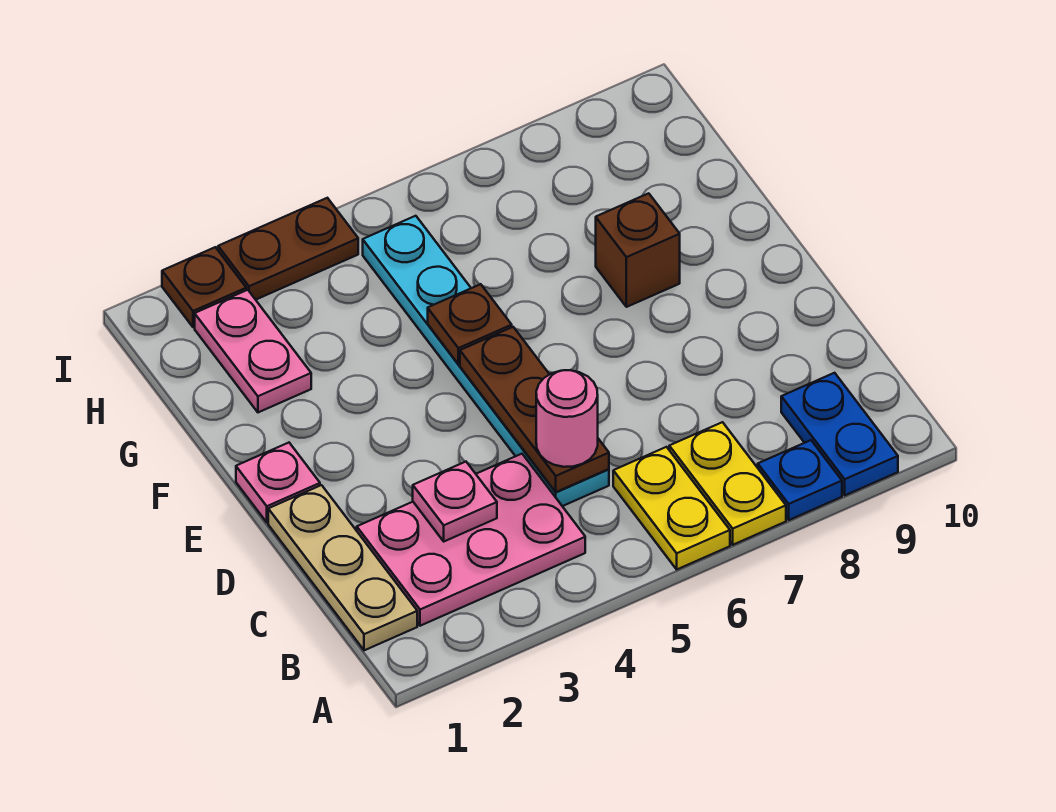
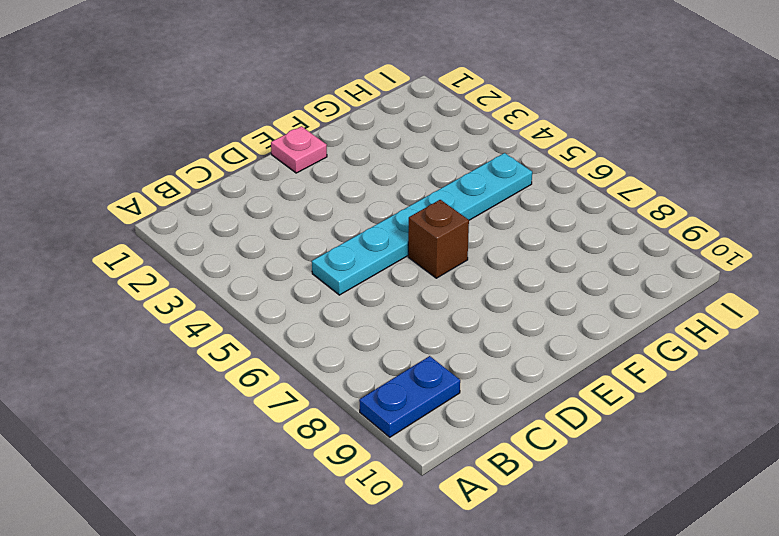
brown brick E6 level 1 -> brown brick F8 level 1
none -> yellow plate A6:B6 level 1
none -> yellow plate A7:B7 level 1
none -> blue plate A8 level 1

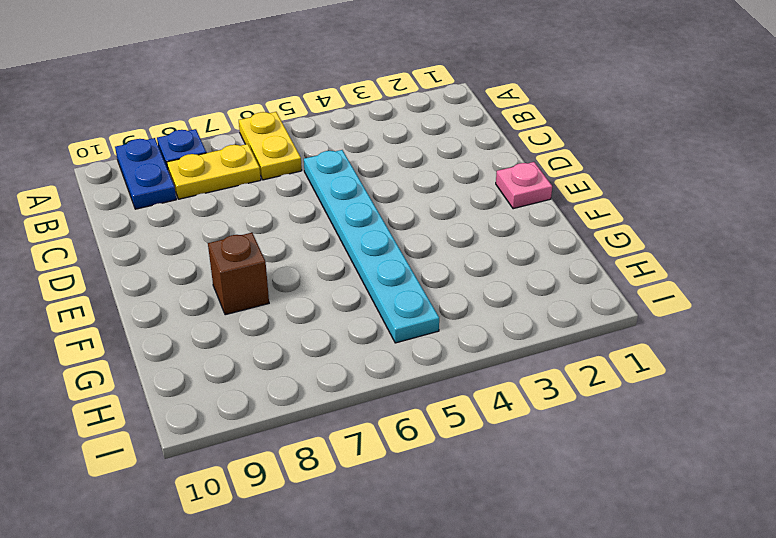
yellow plate B7:B8 level 1 -> yellow plate A7:B7 level 1
none -> tan plate B1:D1 level 1
none -> pink plate B2:C4 level 1
none -> pink plate G2:H2 level 1

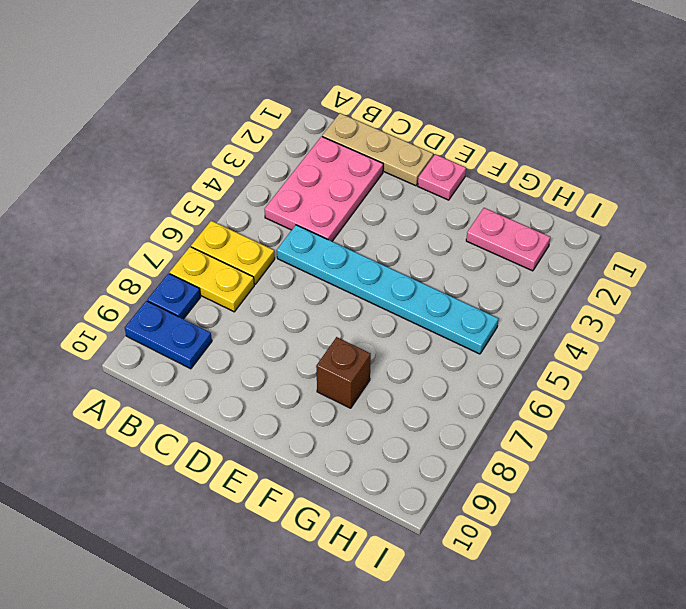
none -> brown plate I2 level 1
none -> brown plate I3:I4 level 1
none -> pink plate C3 level 2

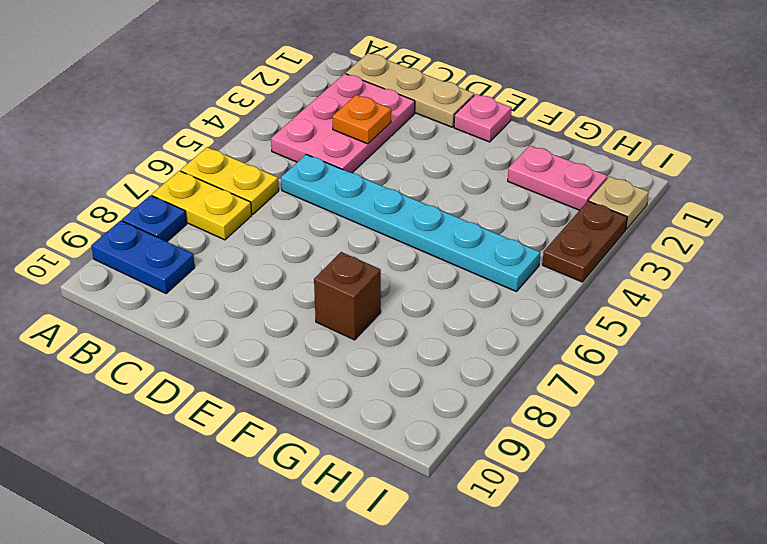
orange plate C3 level 2 -> pink plate C3 level 2
tan plate I2 level 1 -> brown plate I2 level 1
none -> brown plate C5:E5 level 2
none -> brown plate F5 level 2
none -> pink round brick C5 level 3

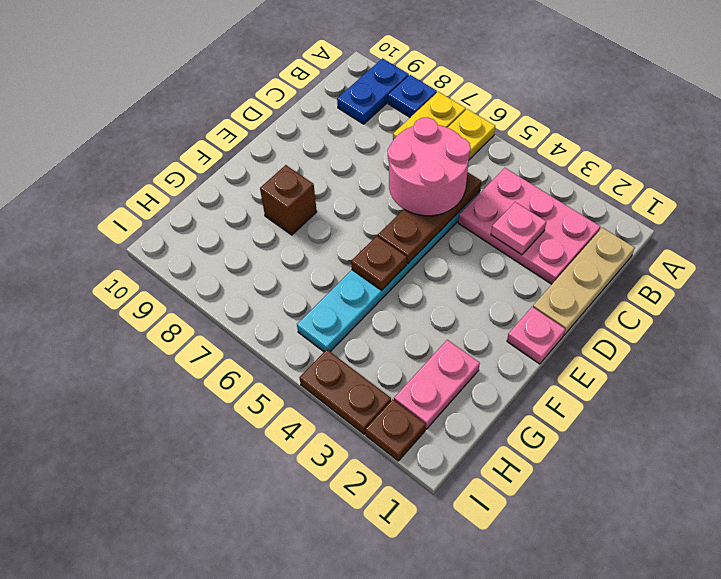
pink round brick C5:D6 level 3 -> pink round brick C5 level 3

